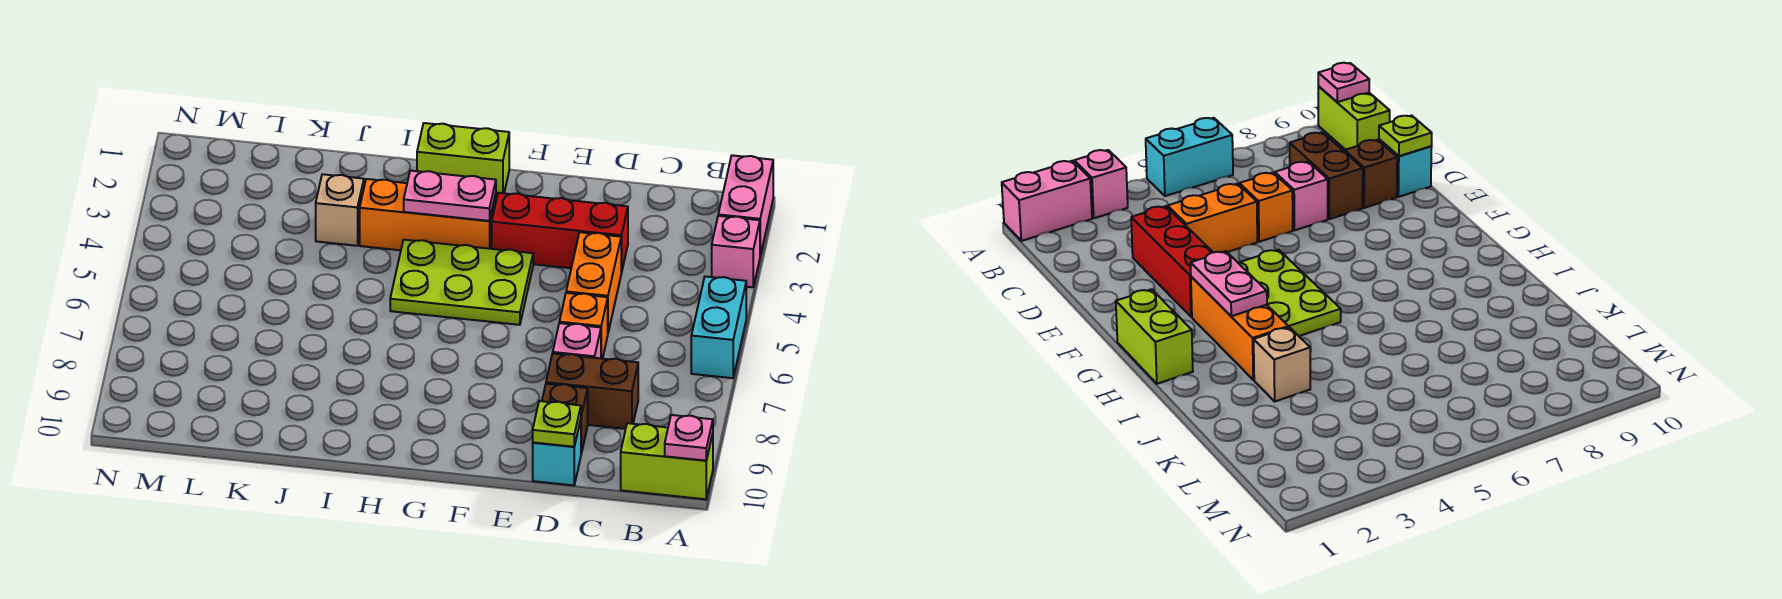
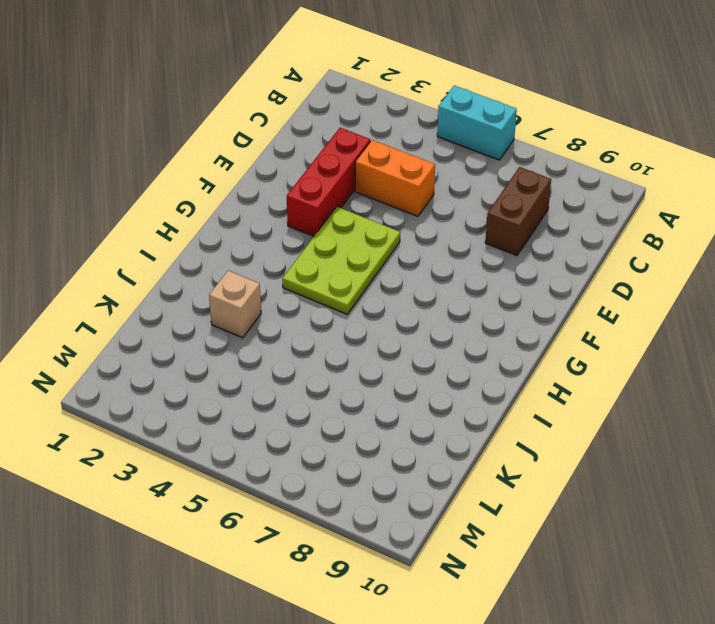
none -> pink brick A1:A2 level 1
none -> pink brick A3 level 1
none -> lime brick A10:B10 level 1

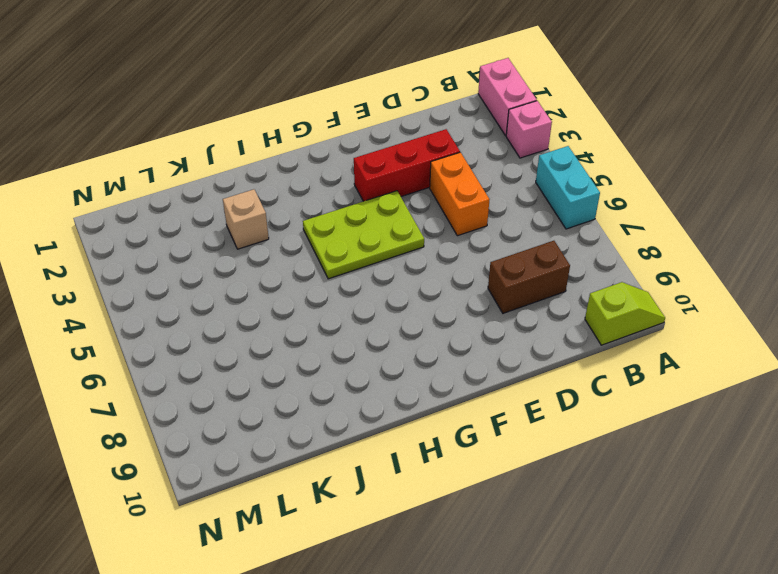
lime slope A10:B10 level 1 top B -> lime brick A10:B10 level 1
none -> orange brick D6 level 1
none -> pink brick D7 level 1
none -> brown brick D9 level 1

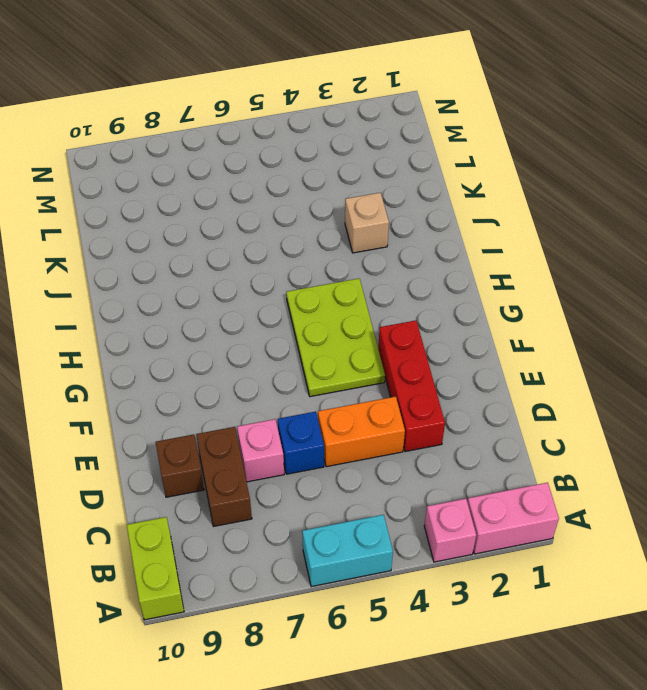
blue brick D6 level 1 -> orange brick D6 level 1
none -> cyan brick D10 level 1
none -> lime brick G1:H1 level 1
none -> orange brick G3:I3 level 1

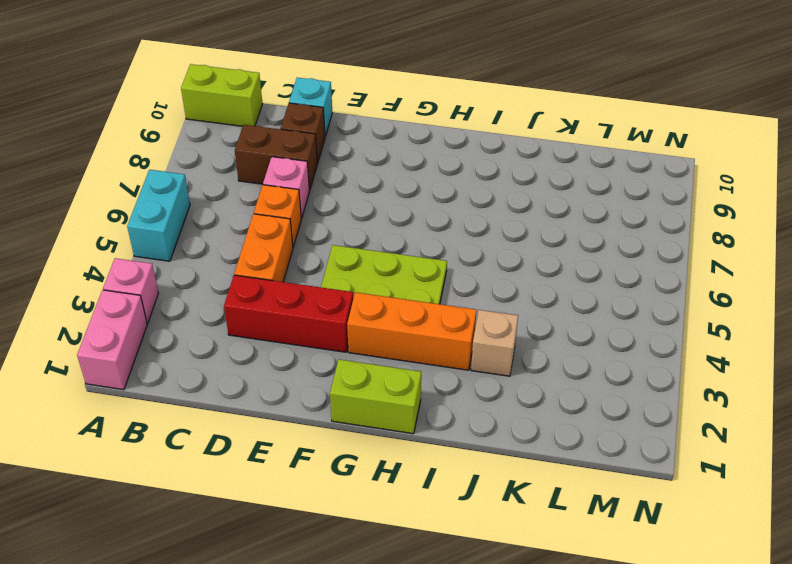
none -> pink plate A10 level 2
none -> lime plate D10 level 2
none -> pink plate G3:H3 level 2

